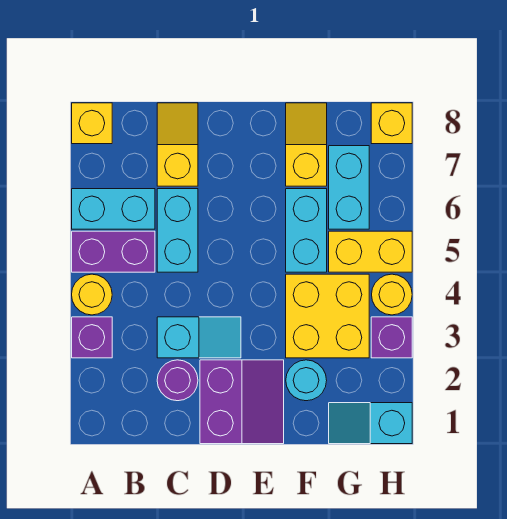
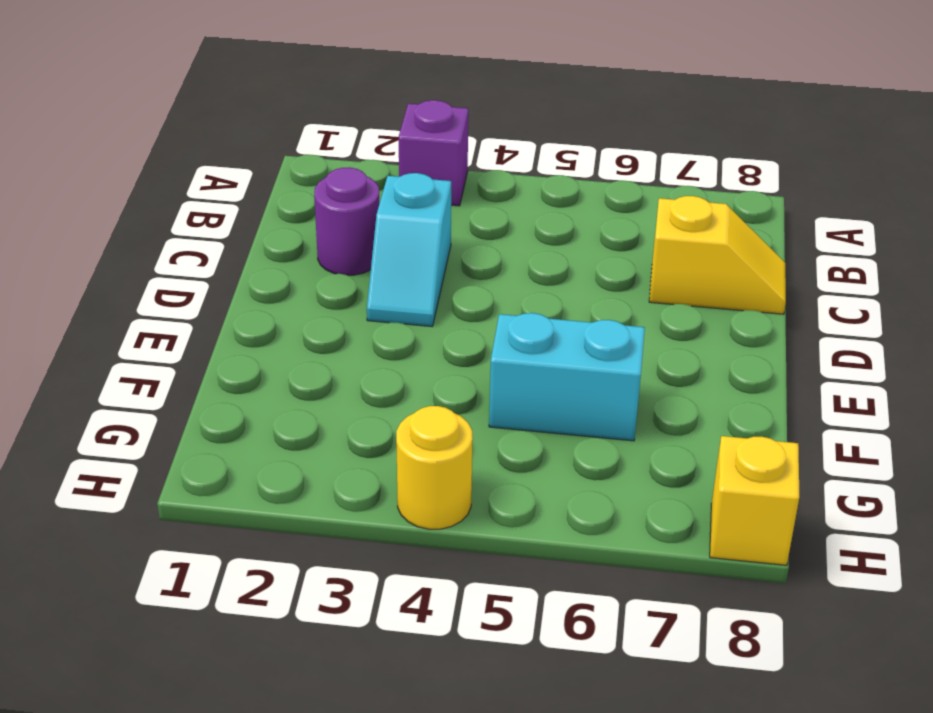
none -> yellow round brick A4 level 1
none -> purple brick A5:B5 level 1
none -> cyan brick A6:B6 level 1

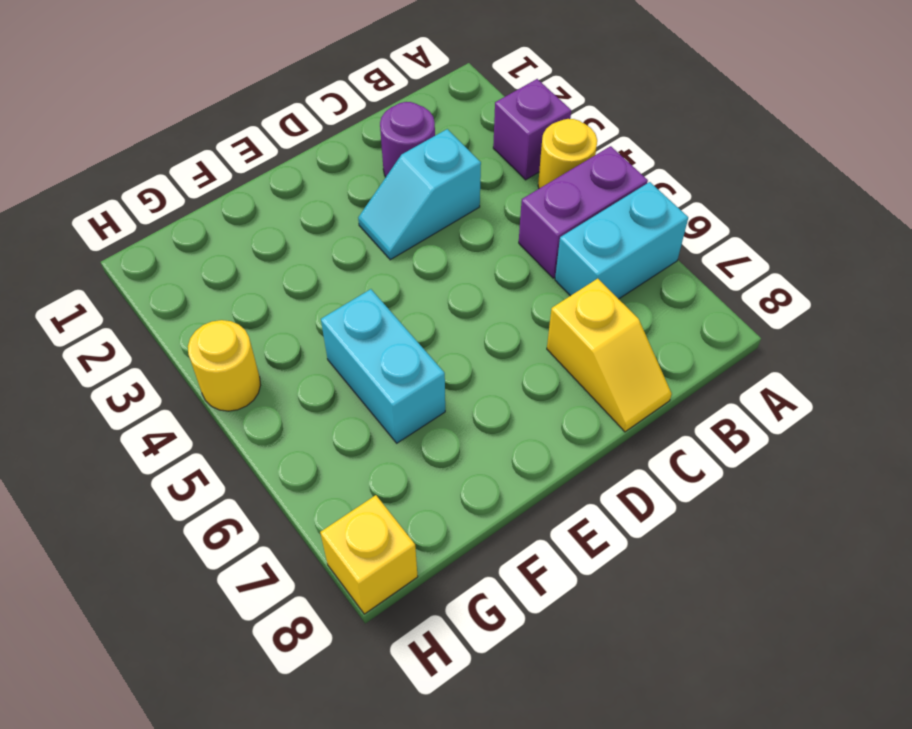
none -> yellow brick A8 level 1
none -> cyan brick C5:C6 level 1
none -> purple slope D1:E2 level 1 top D

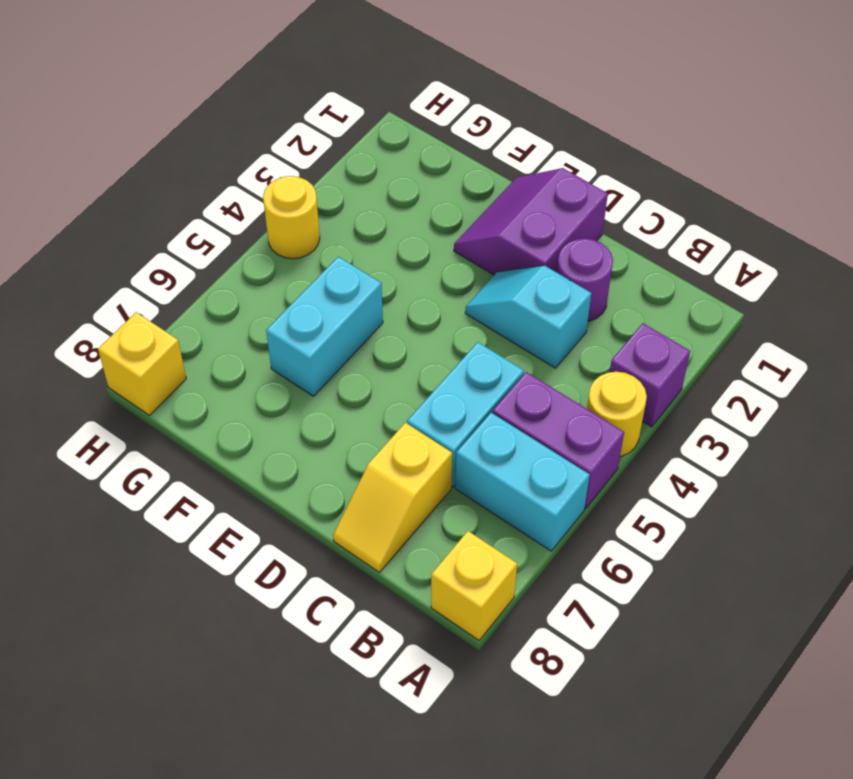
none -> cyan round brick F2 level 1
none -> yellow brick F3:G4 level 1
none -> yellow slope F7:F8 level 1 top 7

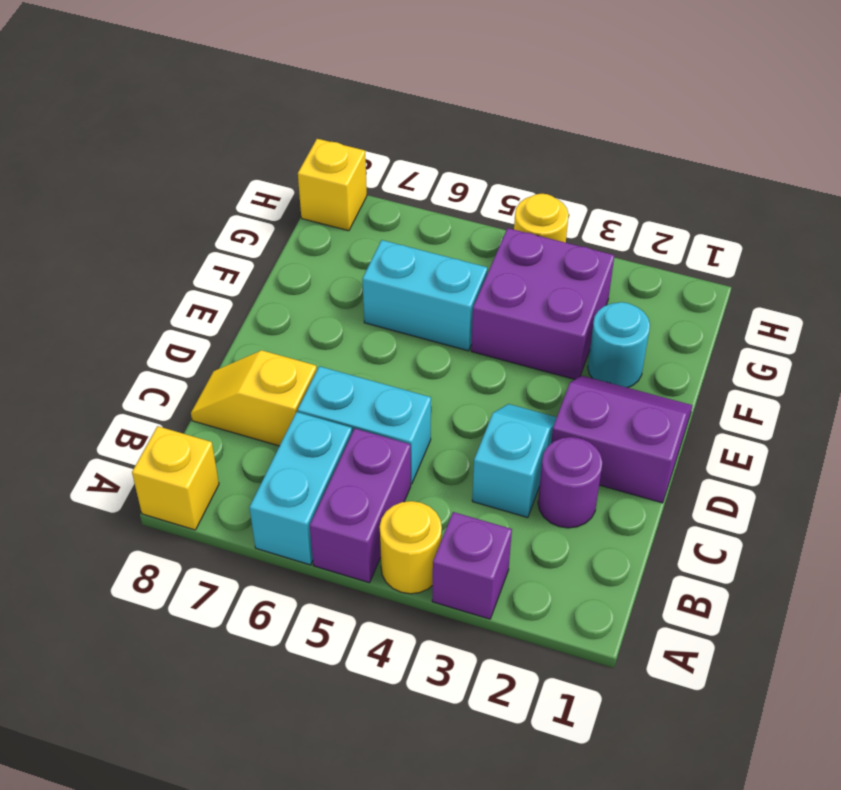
purple brick F3:G4 level 1 -> yellow brick F3:G4 level 1
none -> yellow slope F7:F8 level 1 top 7
none -> cyan slope G1:H1 level 1 top H
none -> yellow brick G5:H5 level 1

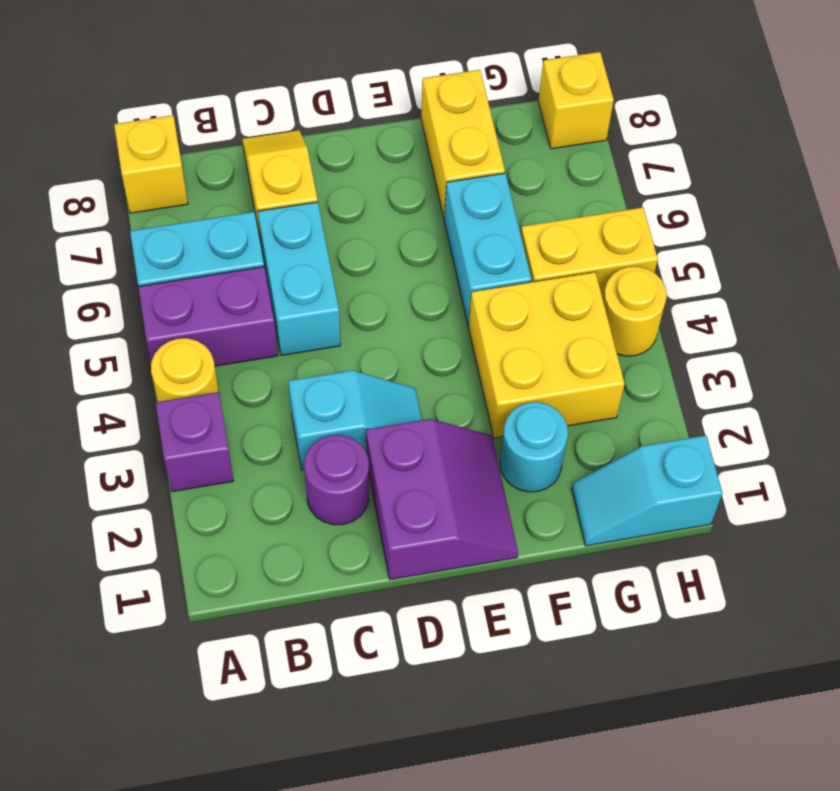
yellow brick F7:F8 level 1 -> yellow slope F7:F8 level 1 top 7
none -> cyan brick G6:G7 level 1
none -> purple brick H3 level 1

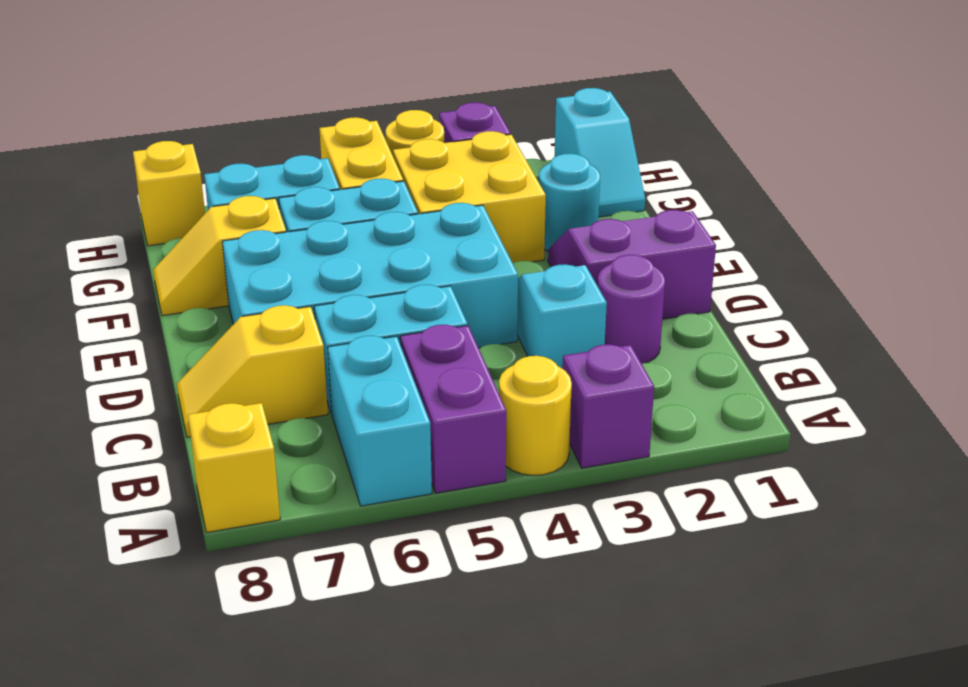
cyan brick D4:E7 level 1 -> none

